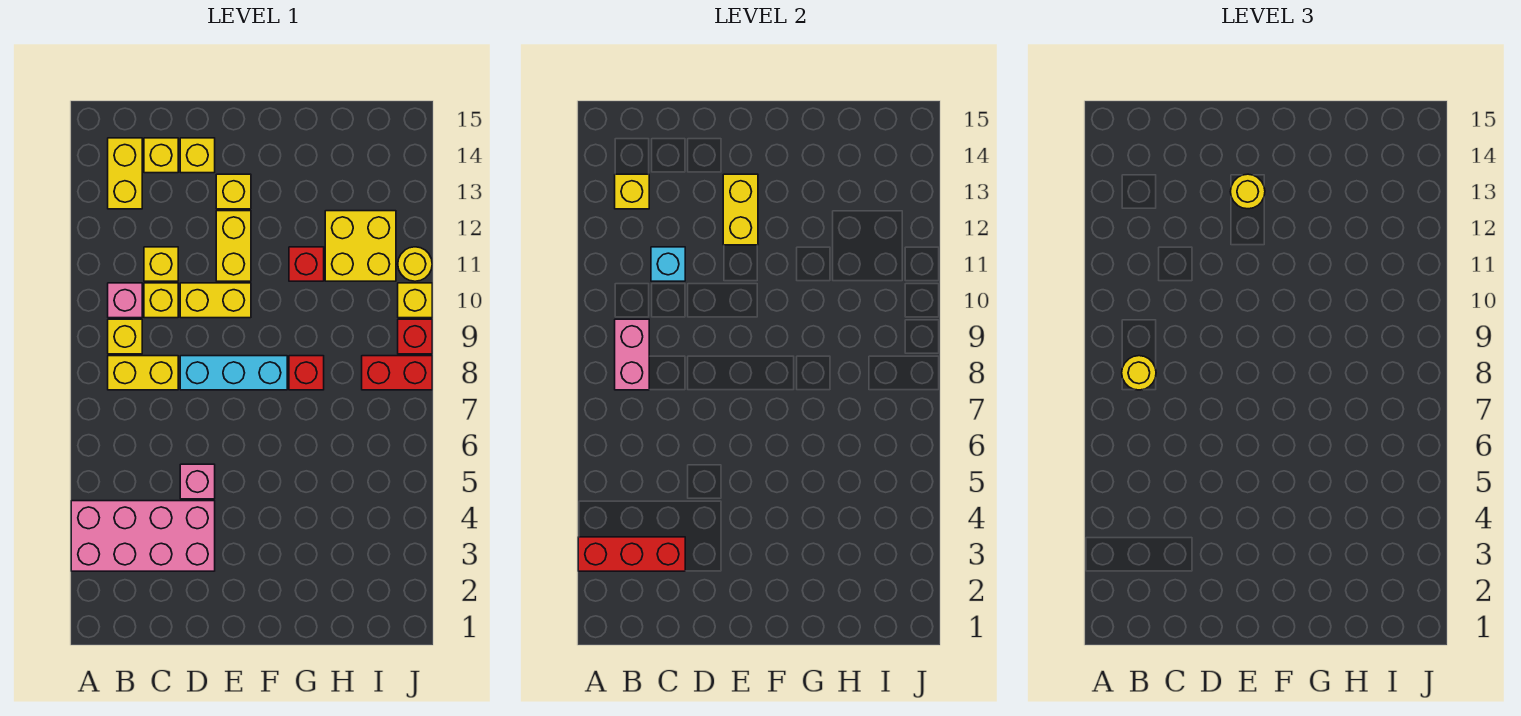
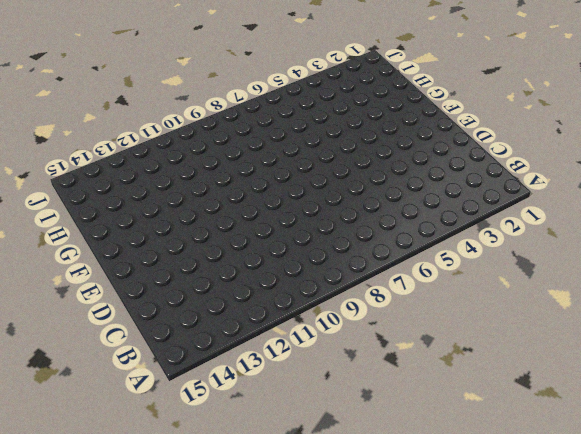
none -> pink brick A3:D4 level 1
none -> yellow brick B8:C8 level 1
none -> yellow brick B9 level 1

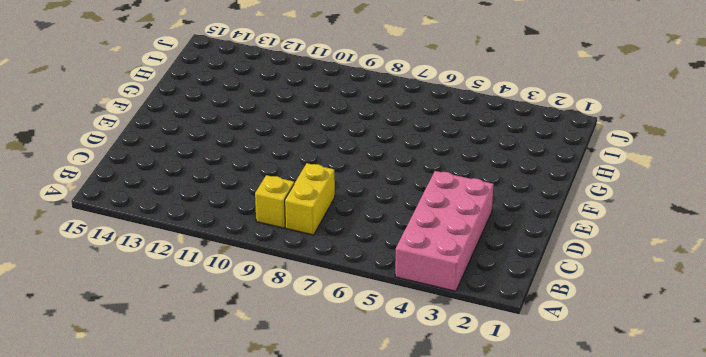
none -> pink brick B10 level 1
none -> yellow brick B13:B14 level 1
none -> yellow brick C10 level 1

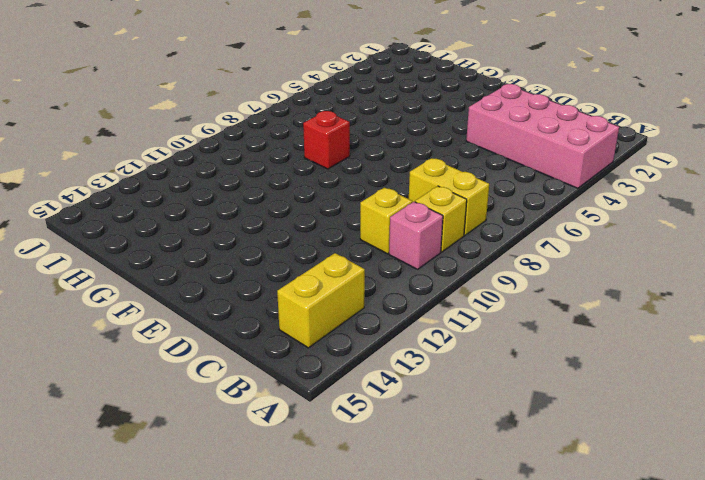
none -> yellow brick C11 level 1
none -> yellow brick C14 level 1
none -> pink brick D5 level 1

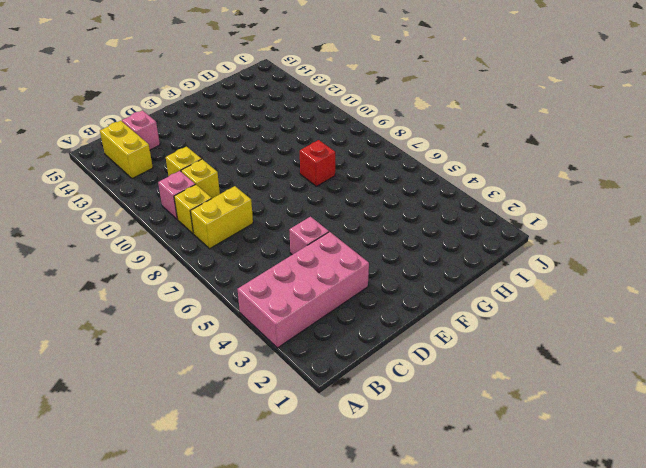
pink brick C14 level 1 -> yellow brick C14 level 1
none -> cyan brick D8:F8 level 1
none -> yellow brick D10:E10 level 1
none -> yellow brick D14 level 1

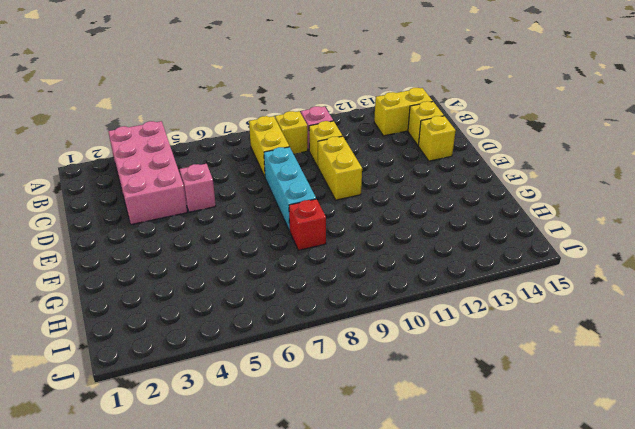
none -> yellow brick C11 level 1
none -> yellow brick E11:E12 level 1
none -> yellow brick E13 level 1

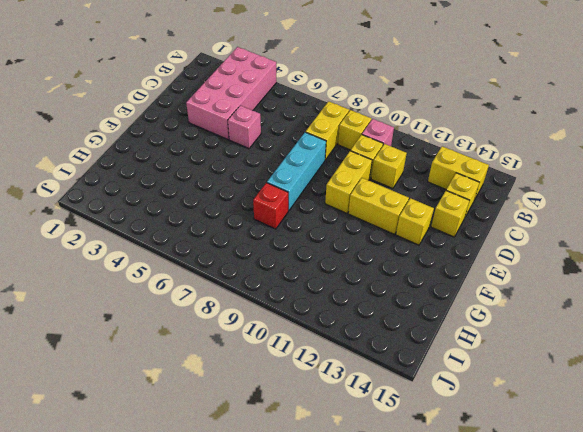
none -> red brick G11 level 1
none -> yellow brick H11:I12 level 1
none -> red brick I8:J8 level 1

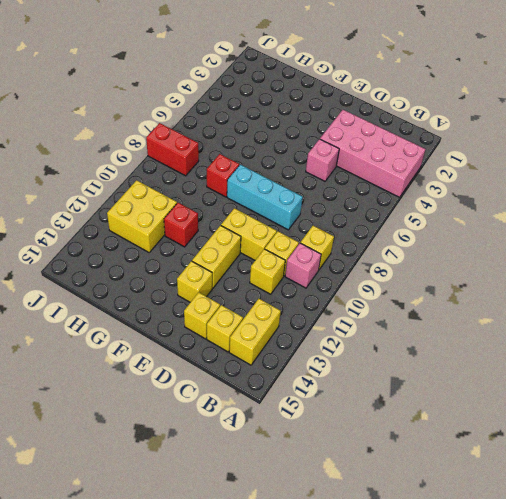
none -> yellow brick B8:C8 level 1
none -> red brick J9 level 1
none -> yellow brick J10 level 1

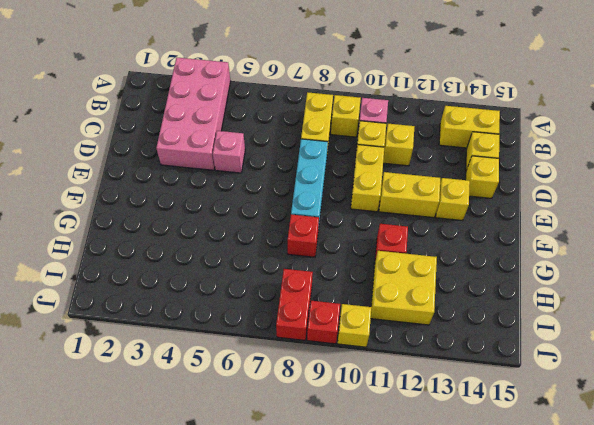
none -> yellow round brick J11 level 1
none -> red brick A3:C3 level 2
none -> pink brick B8:B9 level 2

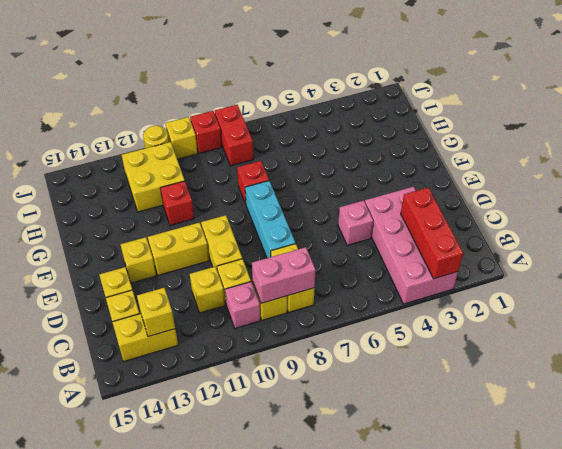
none -> cyan brick C11 level 2
none -> yellow brick E12:E13 level 2
none -> yellow round brick B8 level 3

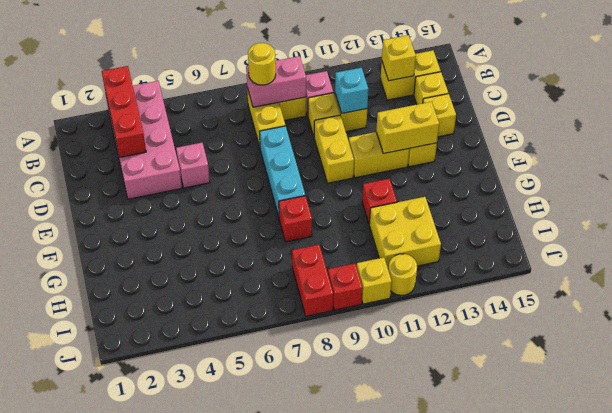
none -> yellow round brick E13 level 3

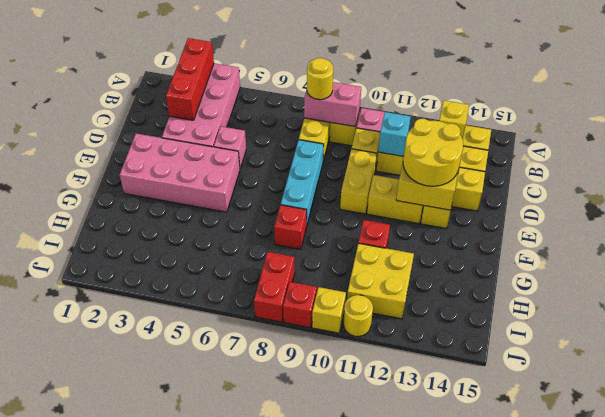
yellow round brick D12:E13 level 3 -> yellow round brick E13 level 3
pink brick E2:F5 level 1 -> none

